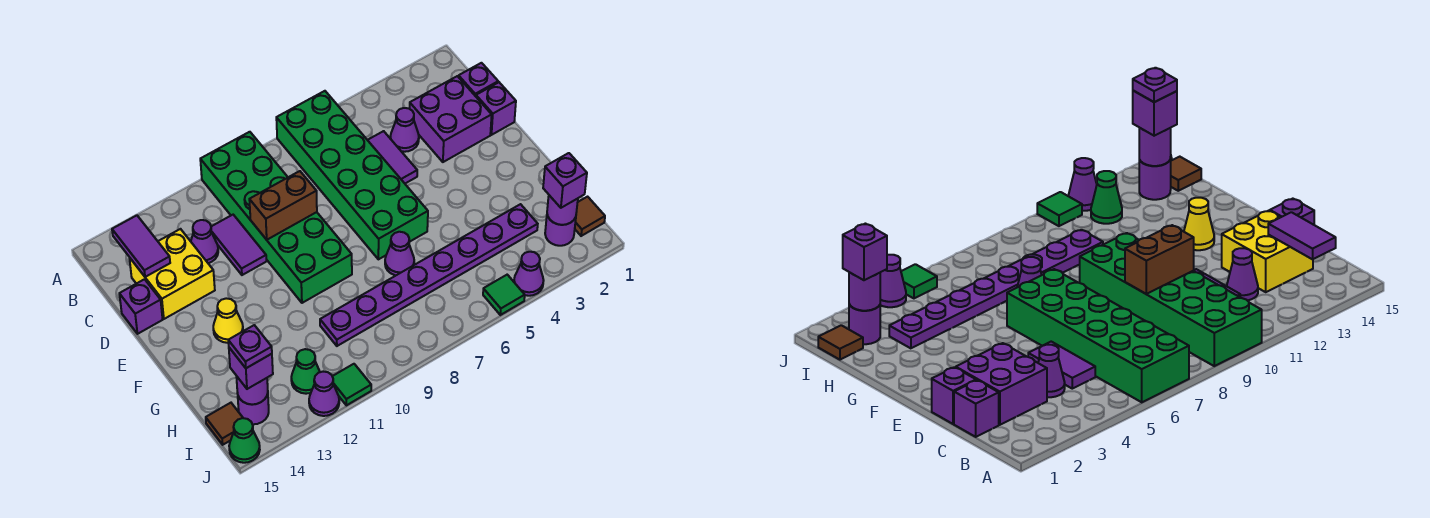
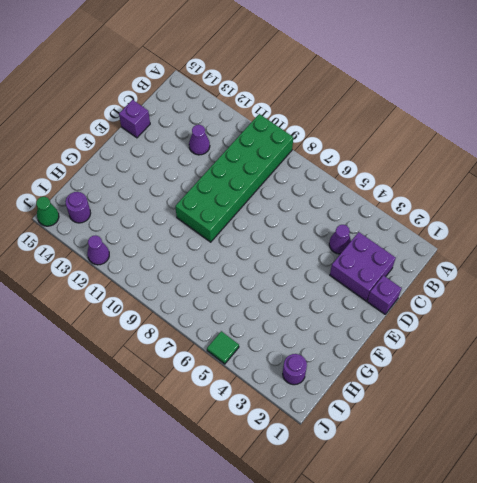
none -> green brick A6:F7 level 1
none -> purple brick C1 level 1
none -> purple tile C5:D5 level 1
none -> purple tile C11:D11 level 1

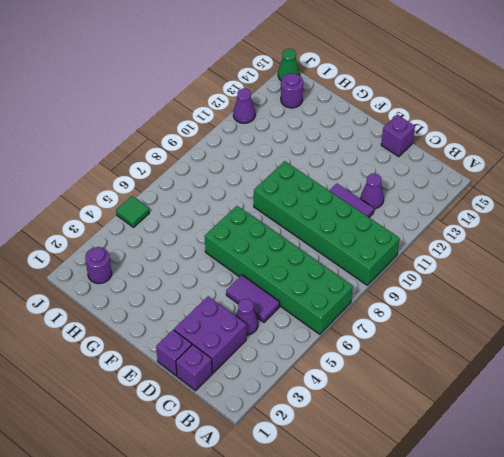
none -> yellow brick C13:D14 level 1
none -> yellow cone F13 level 1
none -> purple cone G7 level 1
none -> purple plate H3:H10 level 1

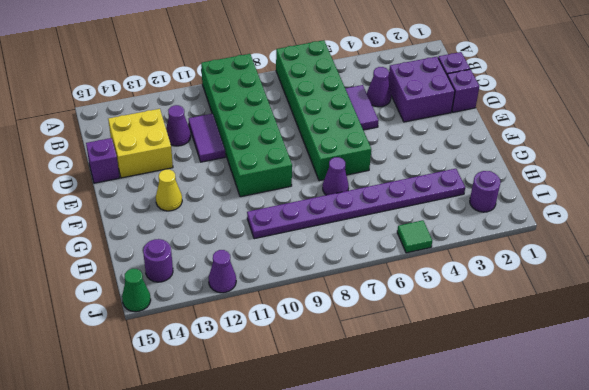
none -> brown tile I1 level 1
none -> green cone I12 level 1
none -> brown tile I15 level 1
none -> purple cone J4 level 1

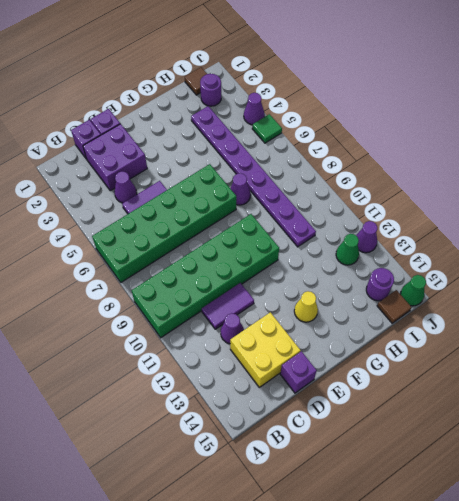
none -> green tile J11 level 1
none -> purple tile B14:C14 level 2
none -> brown brick D9:D10 level 2
none -> purple round brick I2 level 2

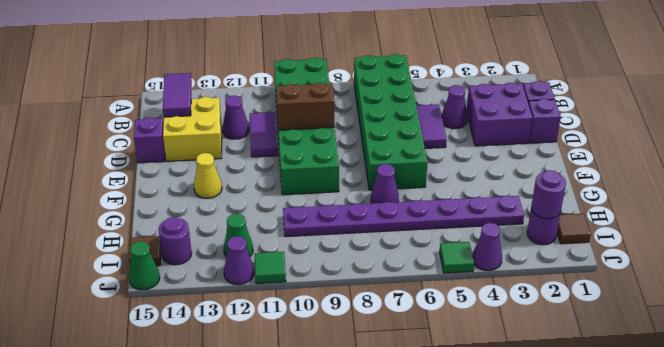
none -> purple round brick I14 level 2
none -> purple brick I2 level 3
none -> purple brick I14 level 3
none -> purple plate I14 level 4

